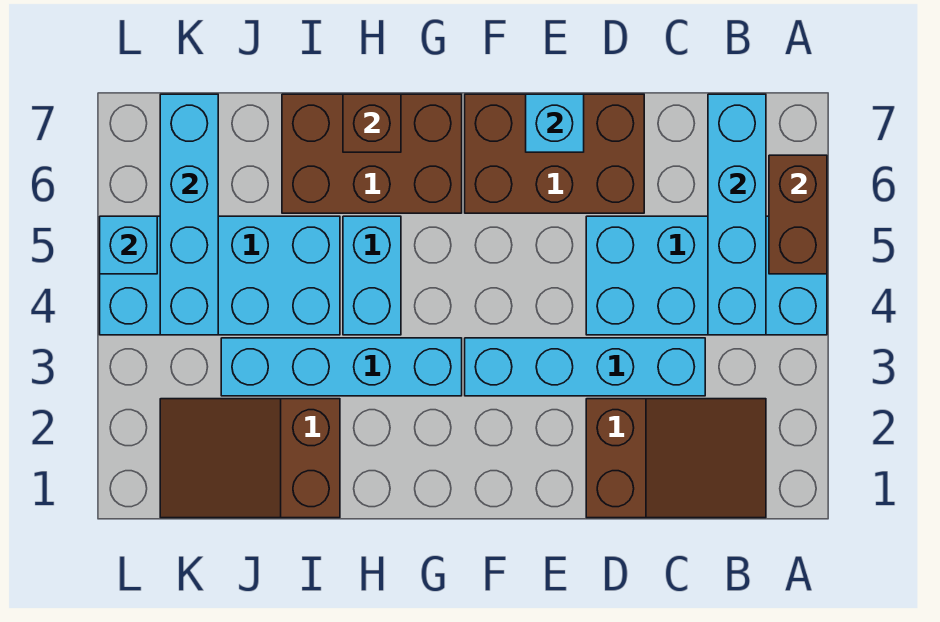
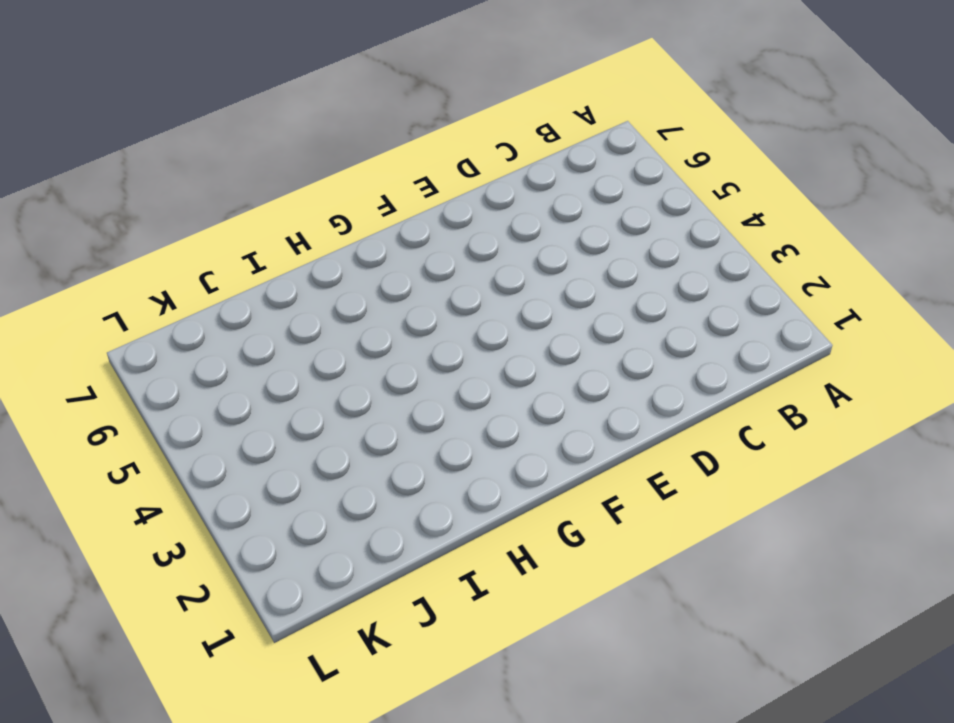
none -> cyan brick A4:D5 level 1
none -> brown slope B1:D2 level 1 top D
none -> cyan brick C3:F3 level 1

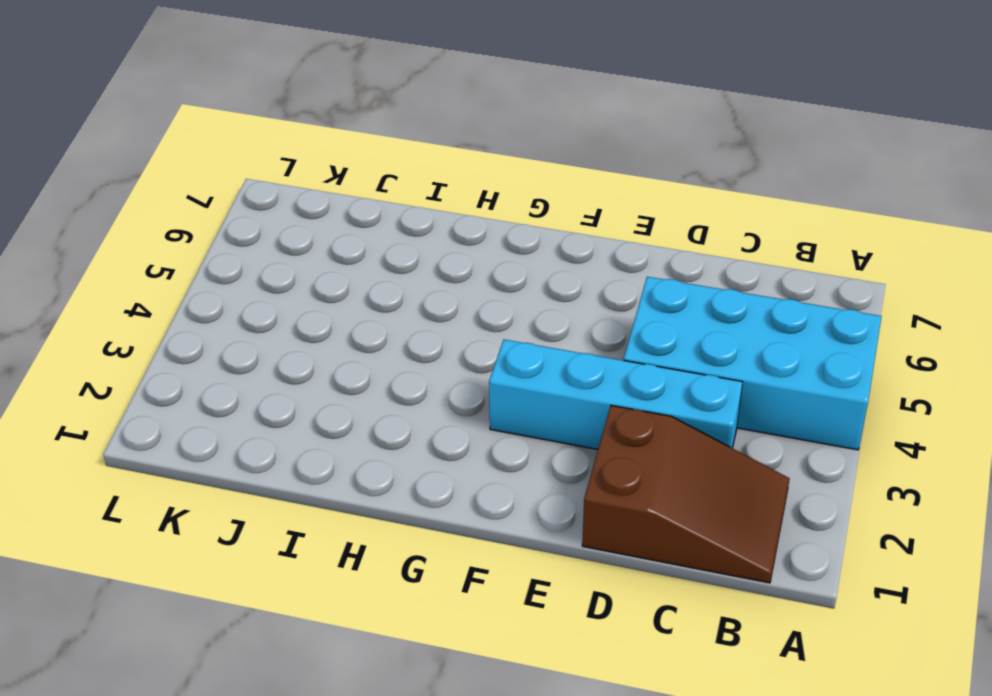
none -> brown brick D6:F7 level 1
none -> cyan brick G3:J3 level 1
none -> brown brick G6:I7 level 1

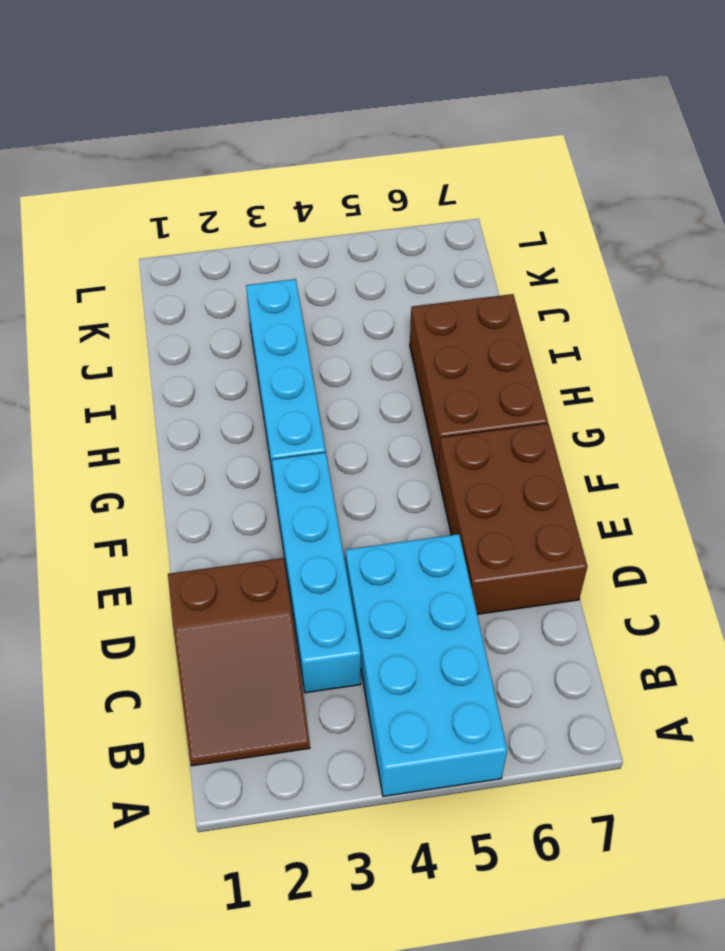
none -> cyan brick H4:H5 level 1
none -> brown slope I1:K2 level 1 top I
none -> cyan brick I4:L5 level 1

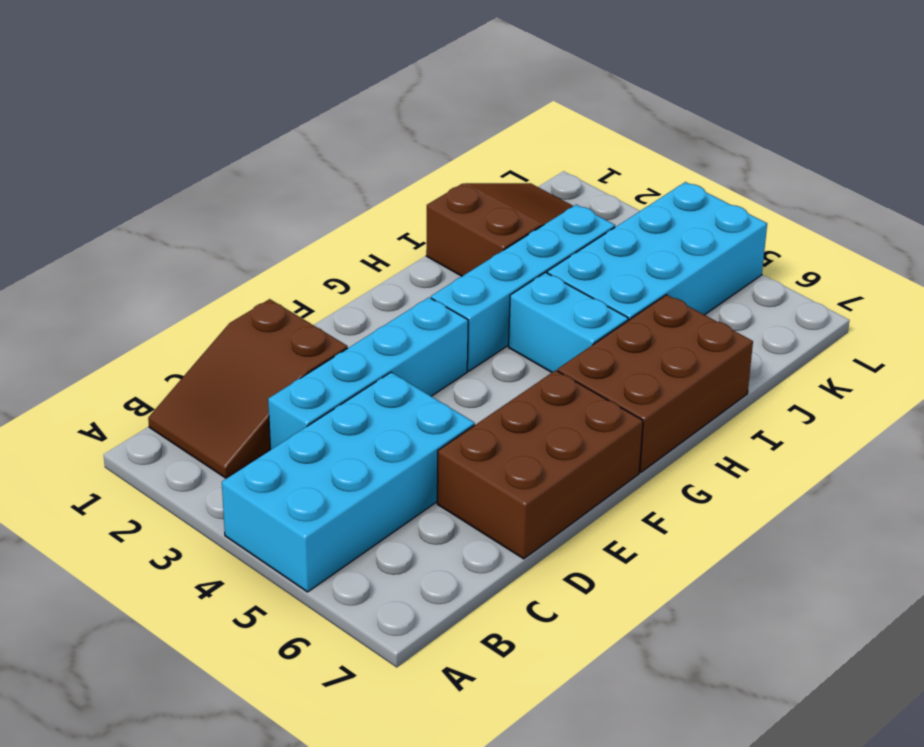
none -> brown brick A5:A6 level 2
none -> cyan brick B4:B7 level 2
none -> cyan brick E7 level 2

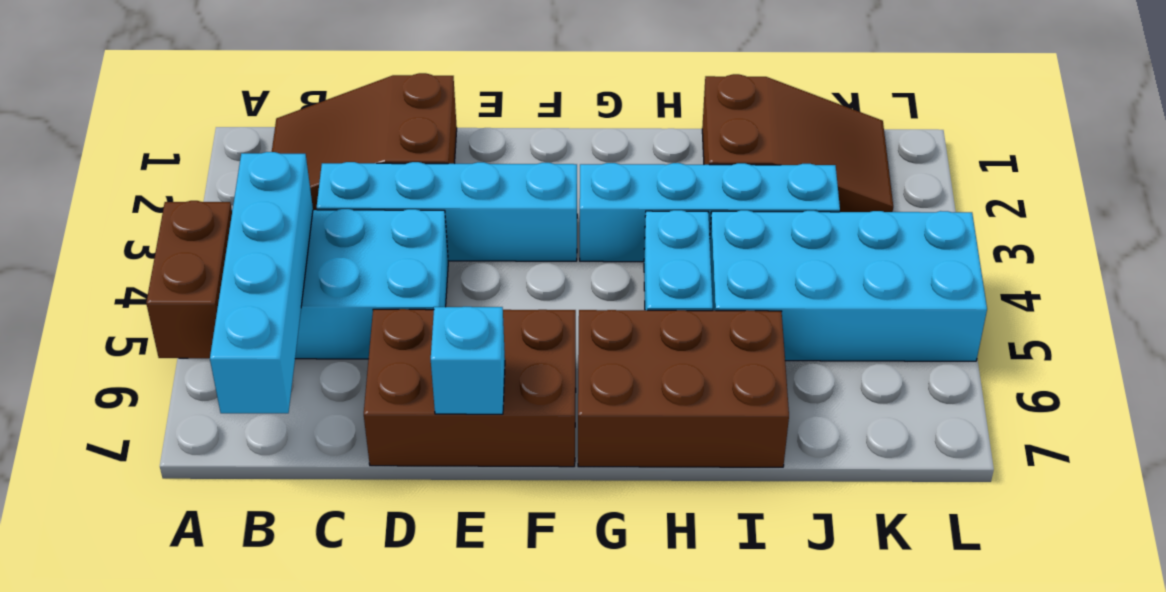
none -> brown brick H7 level 2
none -> cyan brick K4:K7 level 2
none -> cyan brick L5 level 2

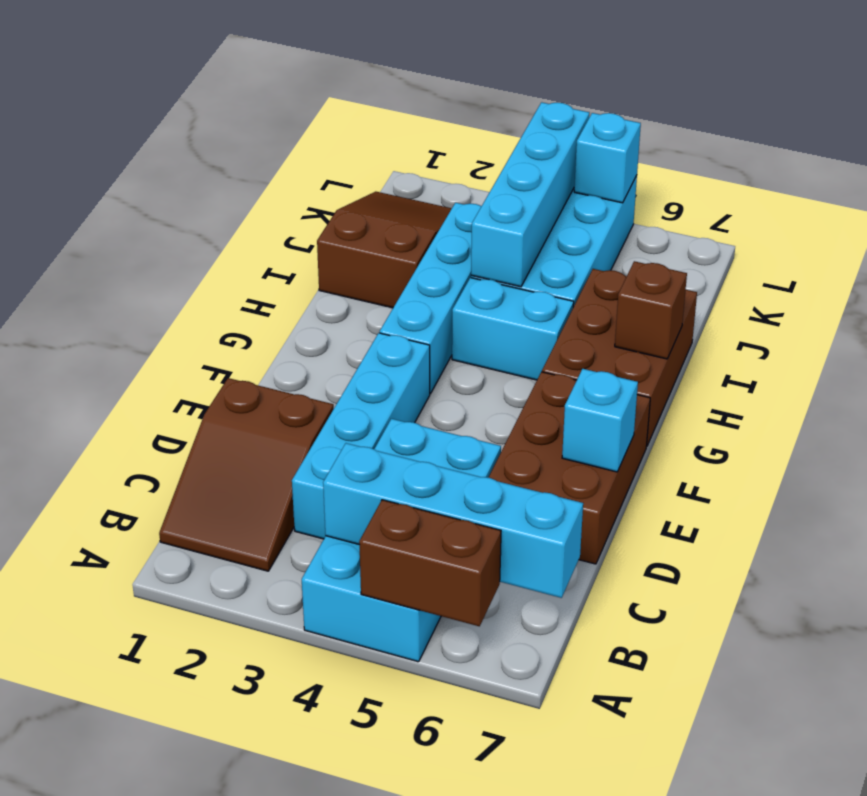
cyan brick I4:L4 level 2 -> cyan brick K4:K7 level 2

